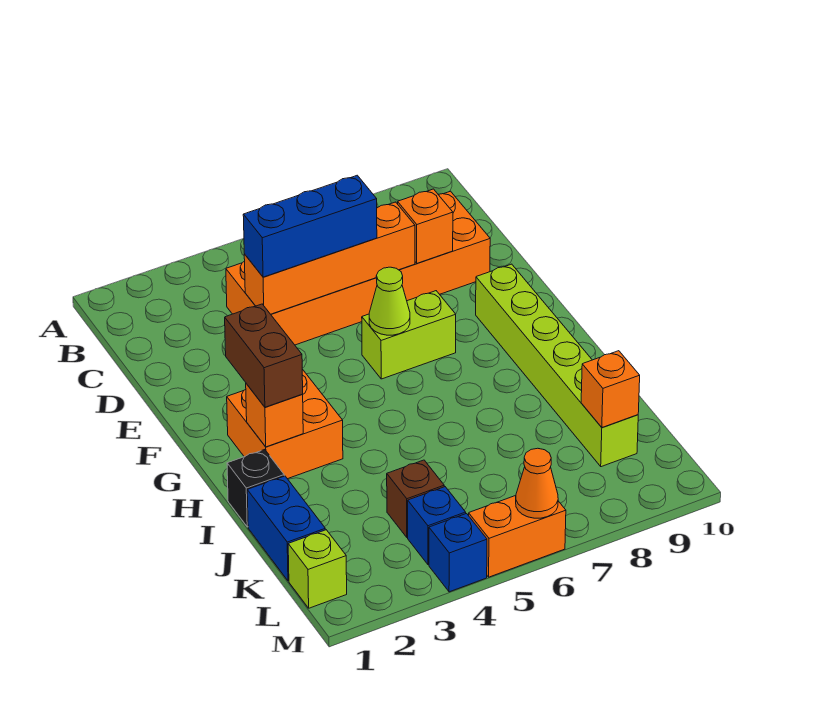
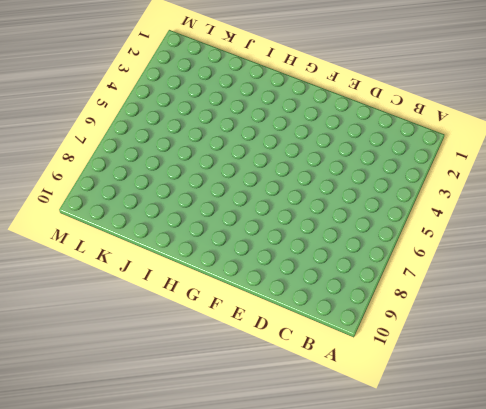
none -> orange brick C4:D9 level 1
none -> lime brick F6:F7 level 1
none -> lime brick F9:K9 level 1

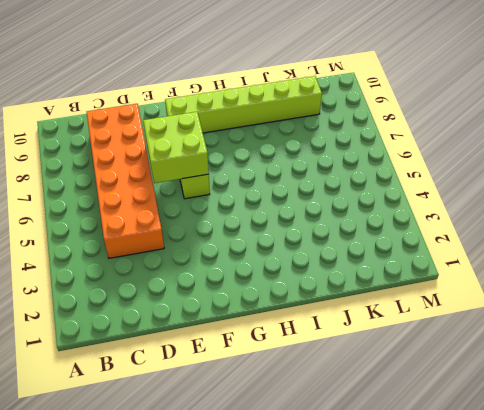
lime brick E6:F7 level 2 -> lime cone F6 level 2
none -> orange brick G2:H3 level 1
none -> black brick I1 level 1
none -> blue brick J1:K1 level 1

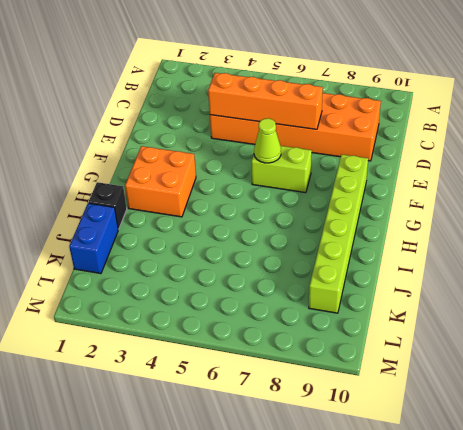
none -> brown brick K4 level 1
none -> lime brick L1 level 1
none -> blue brick L4 level 1

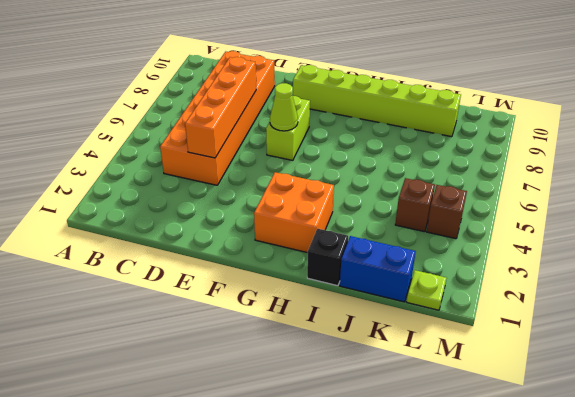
lime plate L1 level 1 -> lime brick L1 level 1
brown brick L4 level 1 -> blue brick L4 level 1
none -> blue brick M4 level 1
none -> orange brick M5:M6 level 1
none -> orange brick D8 level 2

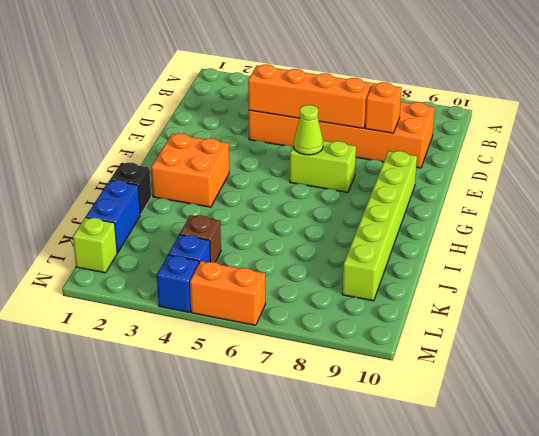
none -> orange brick H2 level 2
none -> orange brick K9 level 2
none -> orange cone M6 level 2

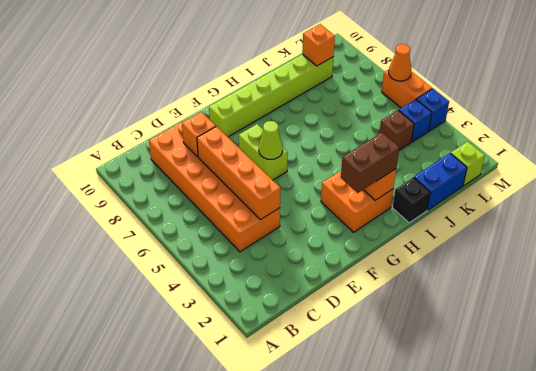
none -> blue brick D4:D6 level 3

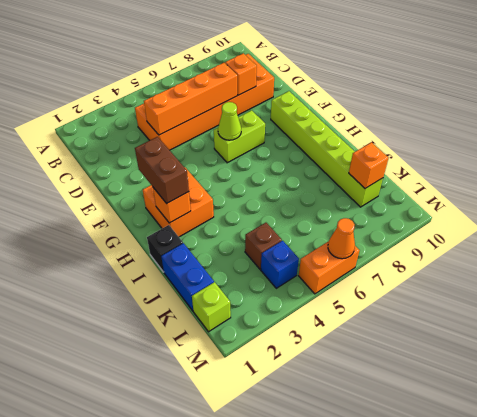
none -> blue brick M4 level 1
none -> blue brick D4:D6 level 3

